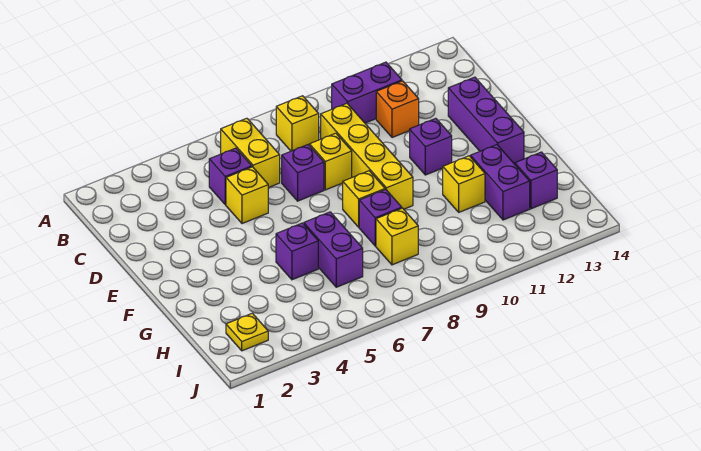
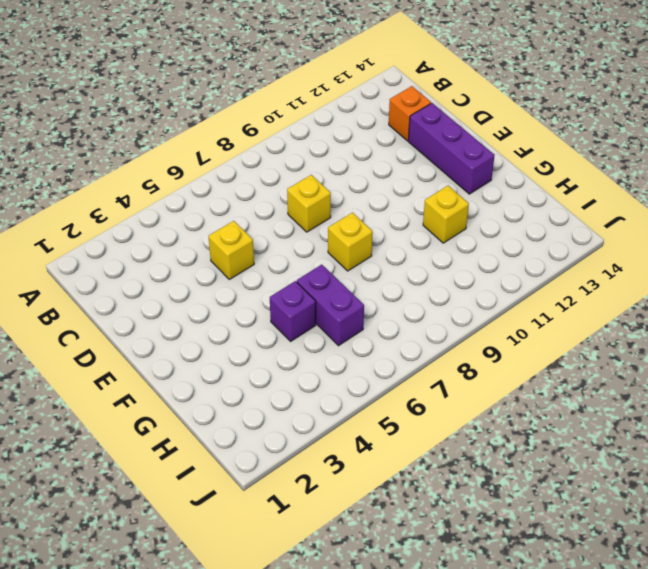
orange brick C13 level 1 -> orange brick C11 level 1
none -> yellow brick B6:C6 level 1
none -> yellow brick B8 level 1
none -> purple brick B10:B11 level 1

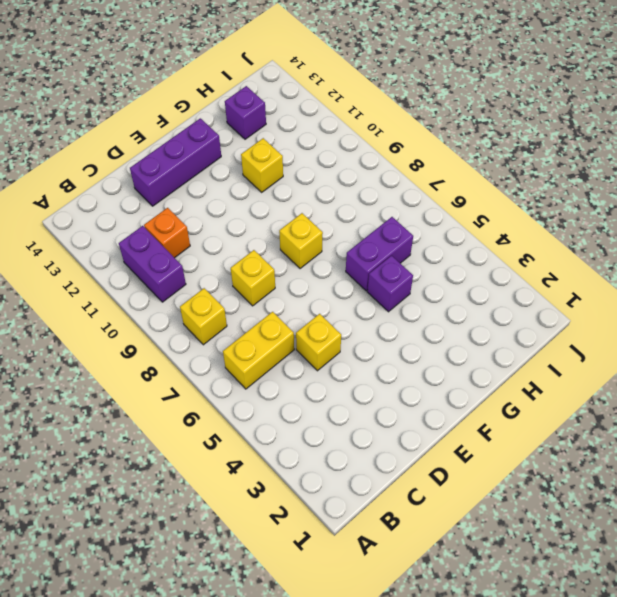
none -> purple brick C5 level 1
none -> yellow brick C9:F9 level 1
none -> purple brick D7 level 1

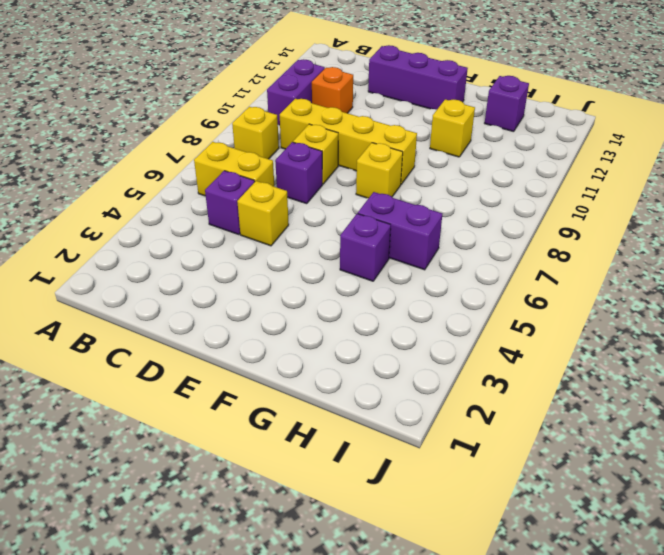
none -> purple brick E11 level 1
none -> purple brick G8 level 1
none -> purple brick G12:H12 level 1

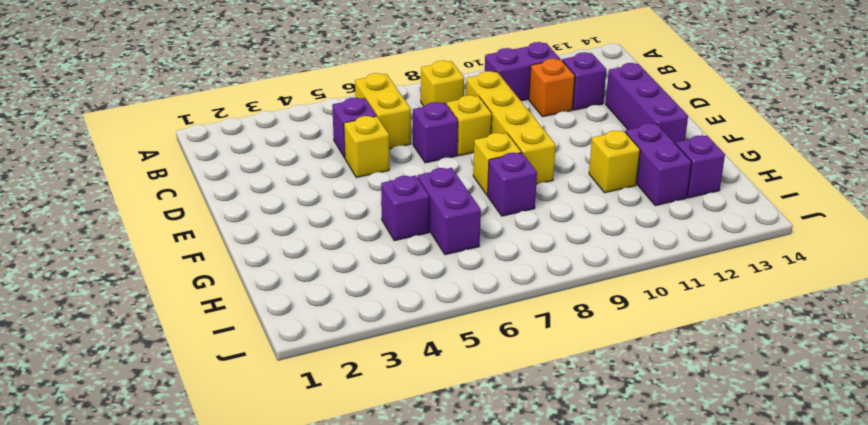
purple brick C12 level 1 -> purple brick E11 level 1
none -> yellow brick H8 level 1
none -> yellow plate I2 level 1

